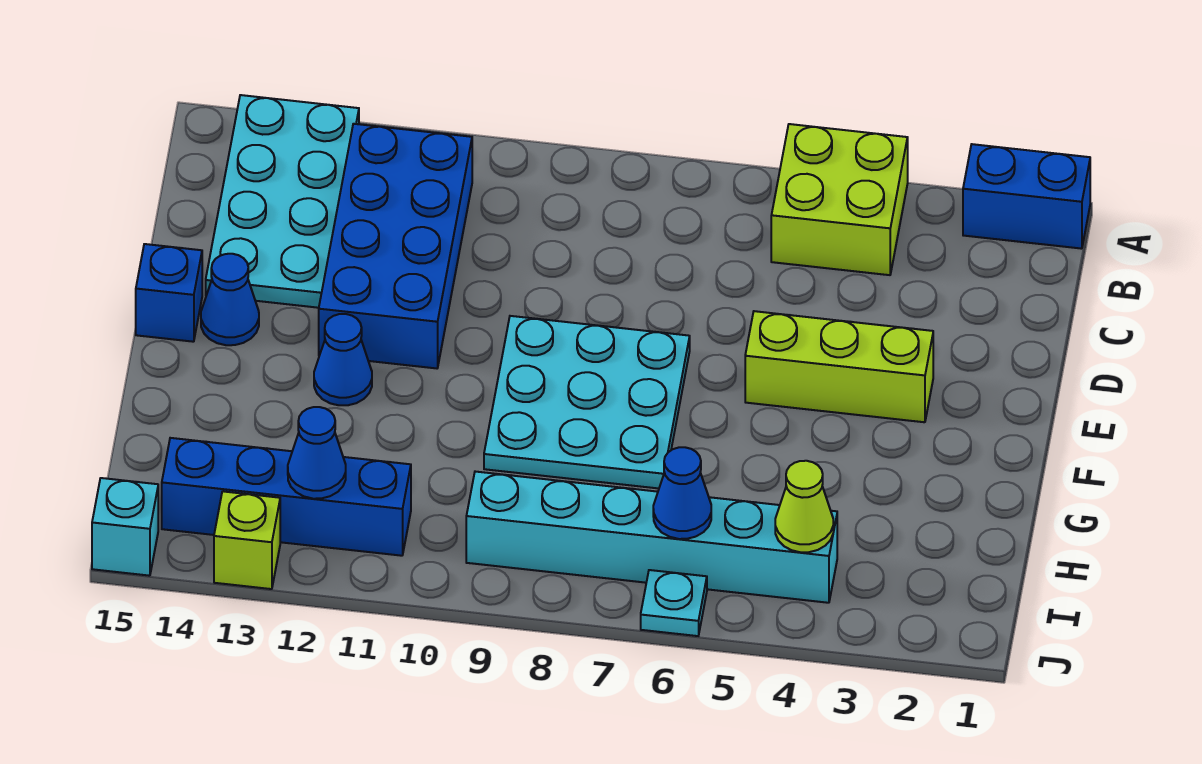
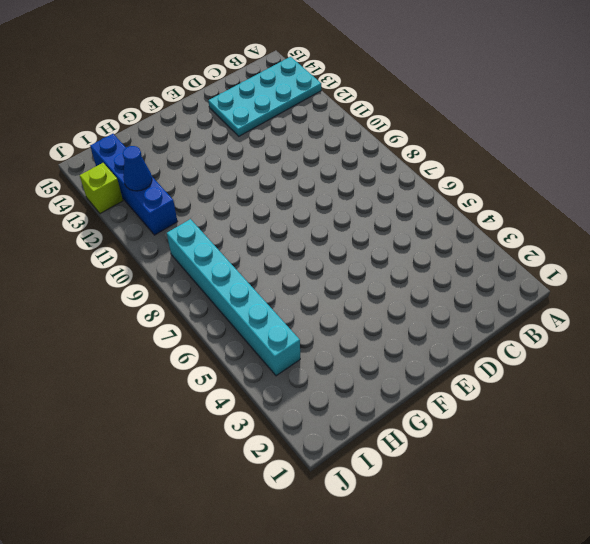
none -> blue brick A1:A2 level 1
none -> lime brick A4:B5 level 1
none -> blue brick B11:E12 level 1

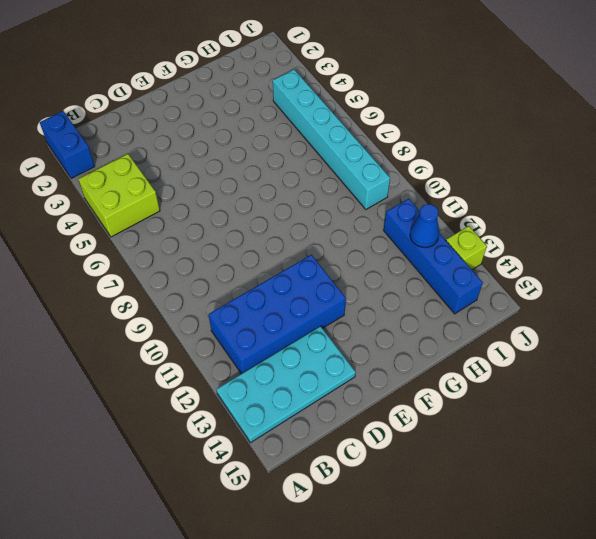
none -> lime brick E3:E5 level 1
none -> cyan plate E7:G9 level 1
none -> blue cone E14 level 1

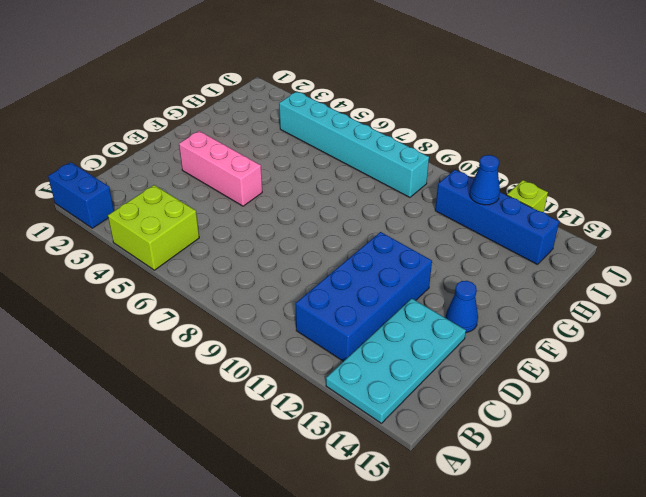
pink brick E3:E5 level 1 -> lime brick E3:E5 level 1
none -> cyan plate E7:G9 level 1
none -> blue brick E15 level 1
none -> blue cone F12 level 1

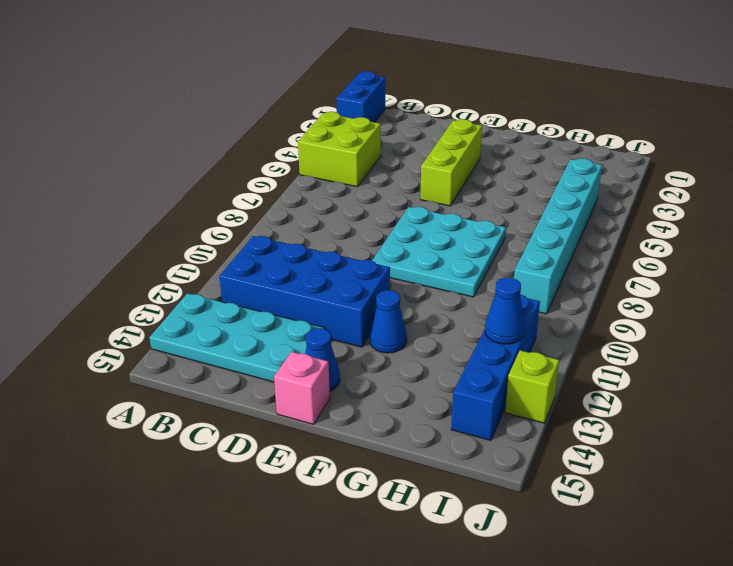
pink brick E15 level 1 -> blue brick E15 level 1
none -> cyan plate J6 level 1
none -> cyan brick J15 level 1
none -> lime cone I4 level 2

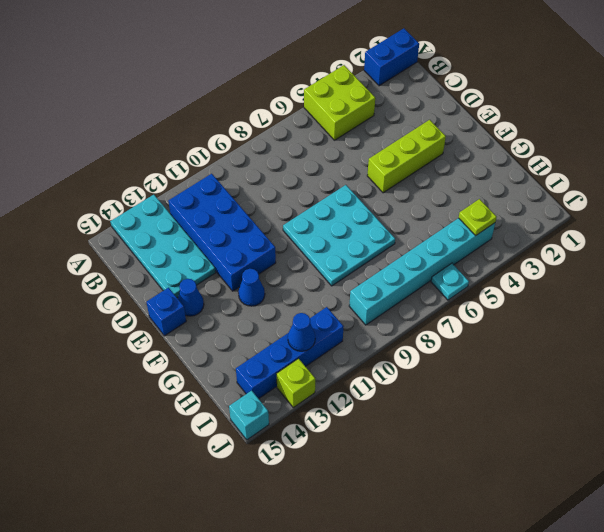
lime plate I4 level 2 -> lime cone I4 level 2
none -> blue cone I6 level 2

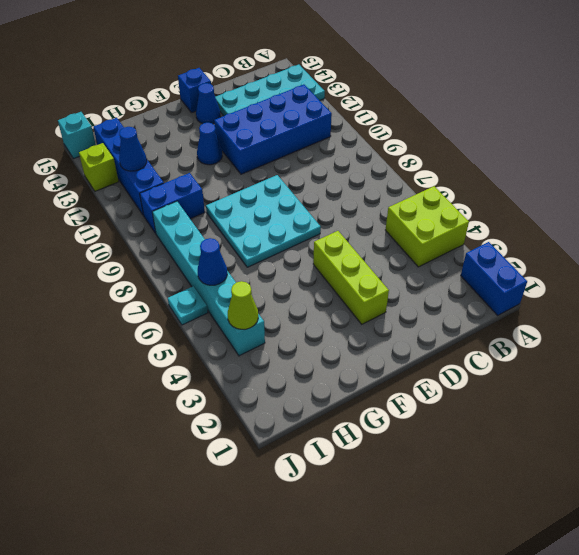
blue brick H10:I10 level 1 -> none

